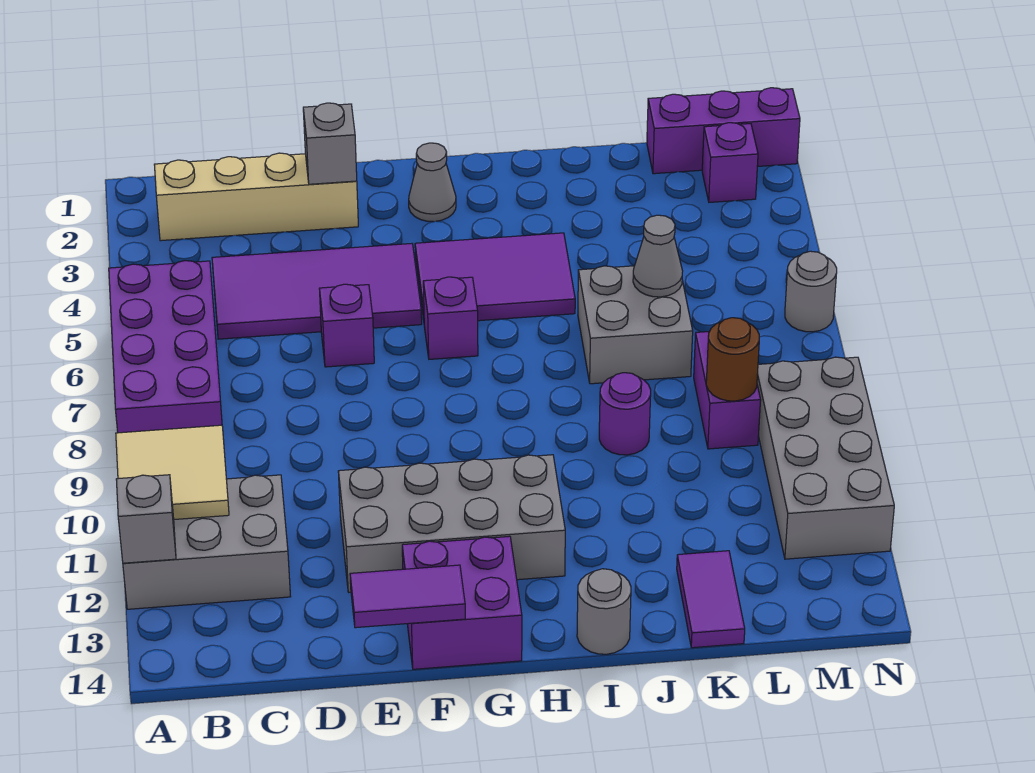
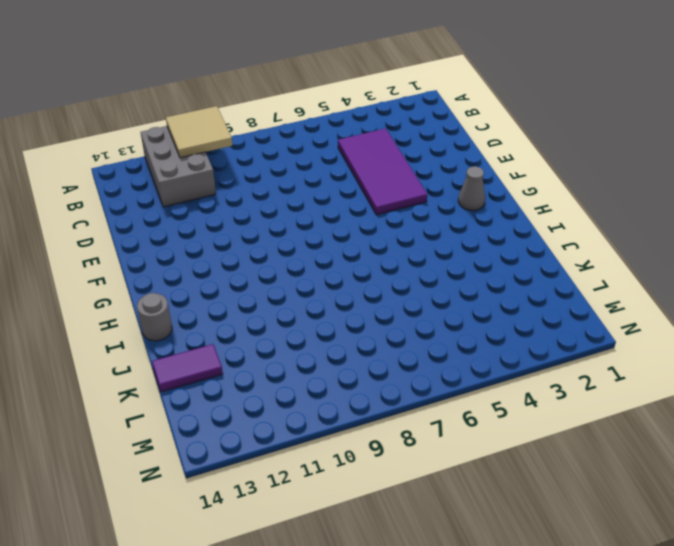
none -> purple brick A5:B8 level 1
none -> tan brick B2:E2 level 1
none -> purple brick E6 level 1

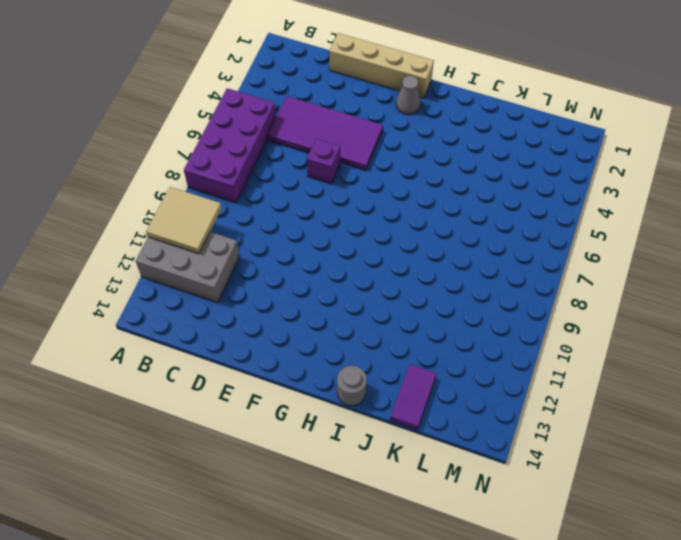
tan brick D1:G1 level 1 -> tan brick B2:E2 level 1
none -> grey brick E11:H12 level 1
none -> purple brick F13:G14 level 1
none -> purple tile G4:I5 level 1

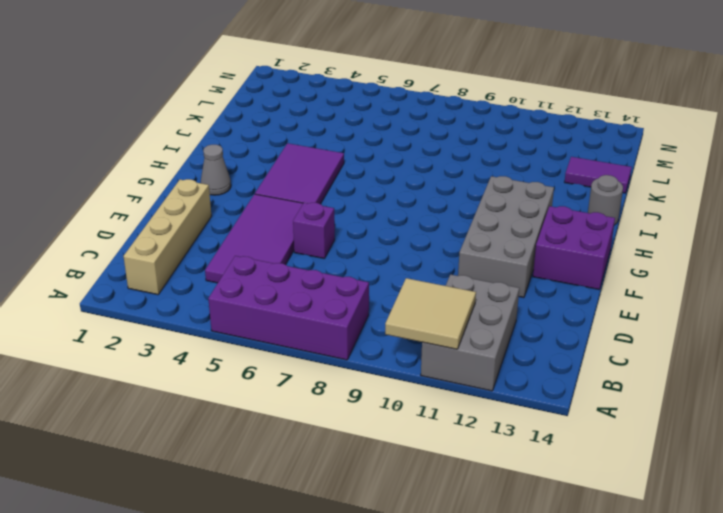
none -> purple brick G6 level 1
none -> grey brick J6:K7 level 1
none -> purple round brick J9 level 1

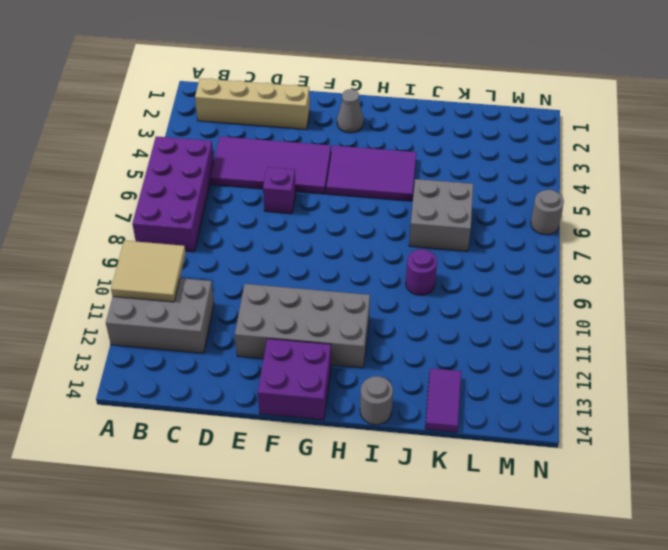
none -> purple brick G6 level 1
none -> purple brick L1:N1 level 1
none -> purple brick L8:L9 level 1

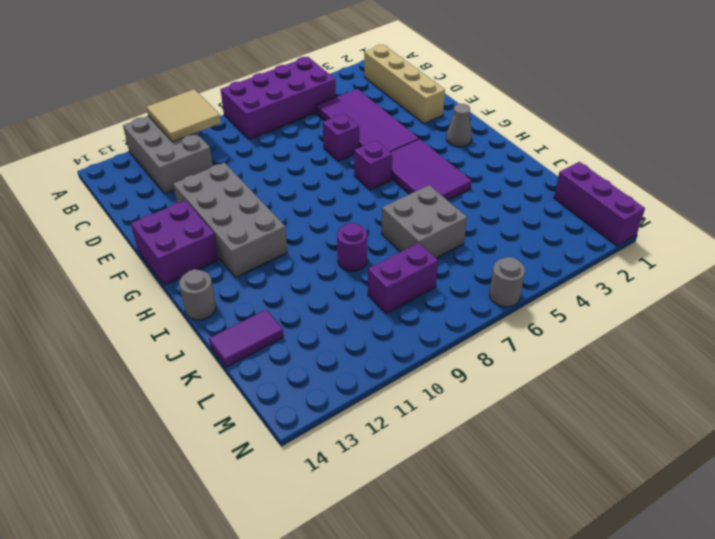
none -> purple brick M2 level 1
none -> grey brick M9:N12 level 1
none -> grey brick A12 level 2

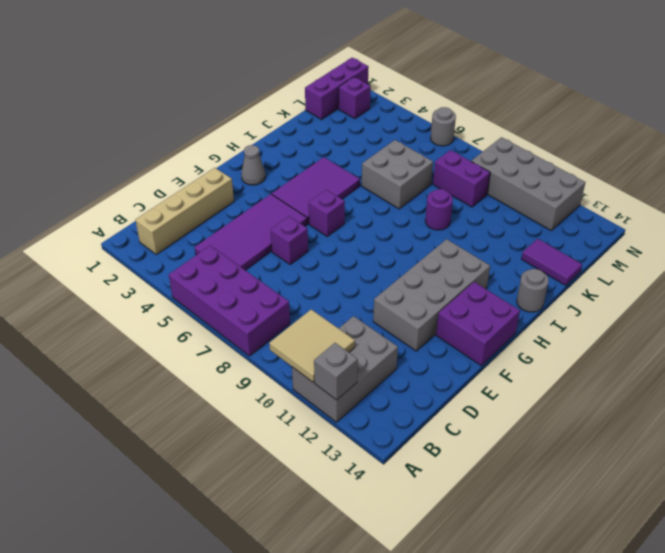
none -> grey brick E2 level 2
none -> purple tile E14:F14 level 2
none -> grey cone K6 level 2

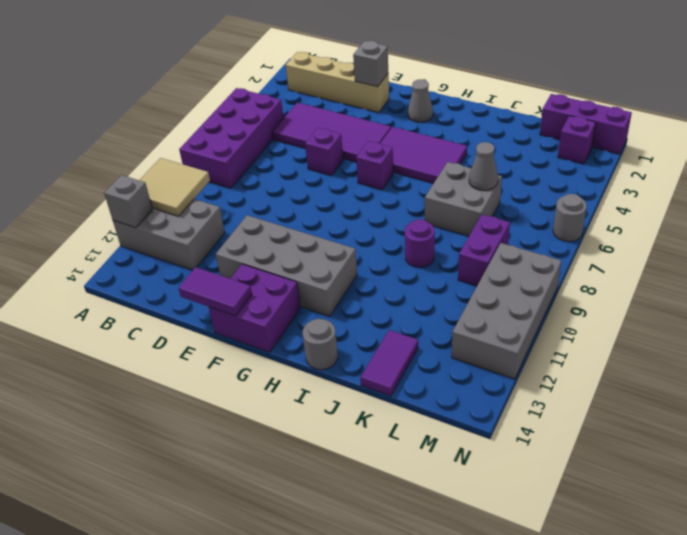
none -> brown round brick L9 level 2

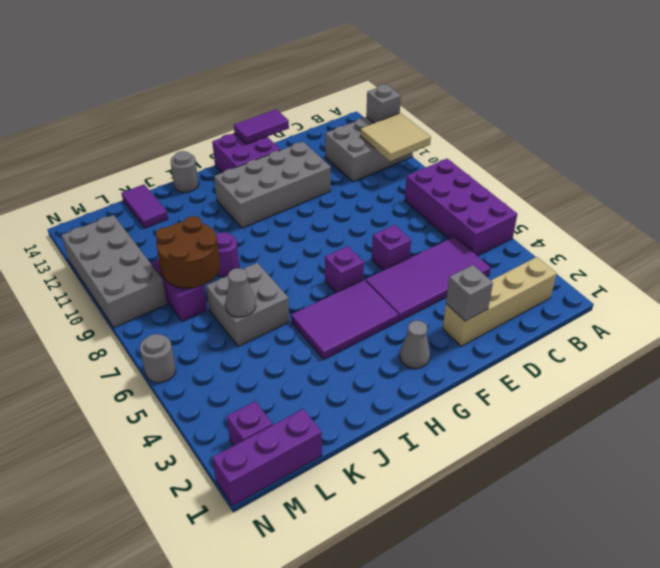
brown round brick K8:L9 level 2 -> brown round brick L9 level 2

